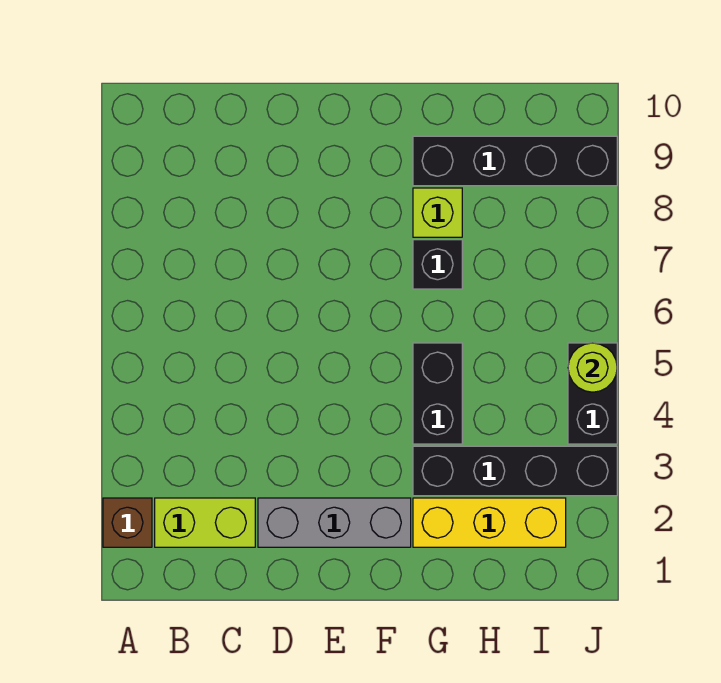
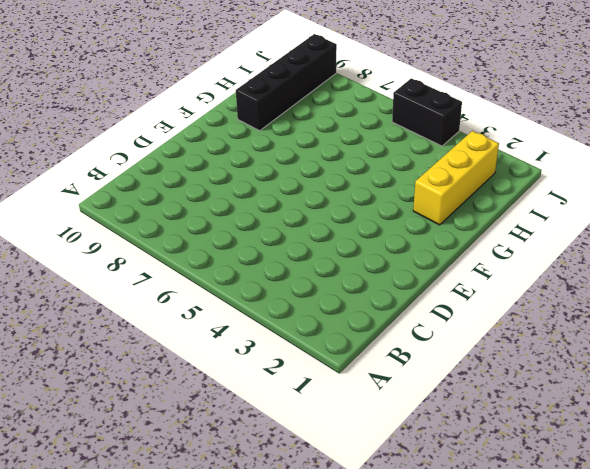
none -> brown brick A2 level 1
none -> lime brick B2:C2 level 1

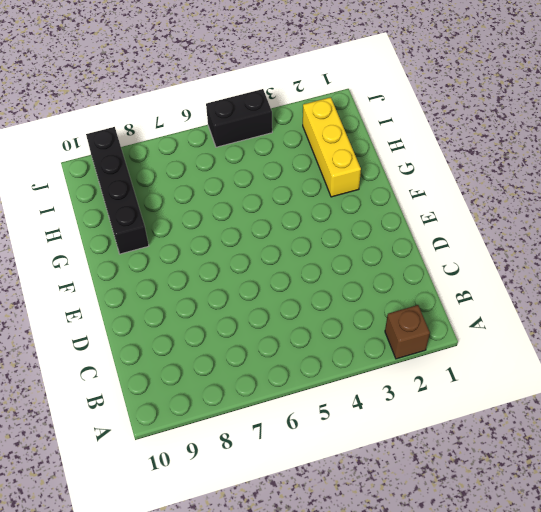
none -> lime brick B2:C2 level 1
none -> grey brick D2:F2 level 1

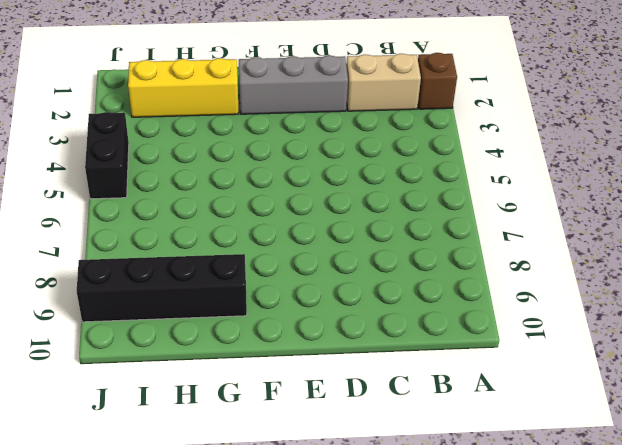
tan brick B2:C2 level 1 -> lime brick B2:C2 level 1
none -> black brick G3:J3 level 1
none -> black brick G4:G5 level 1

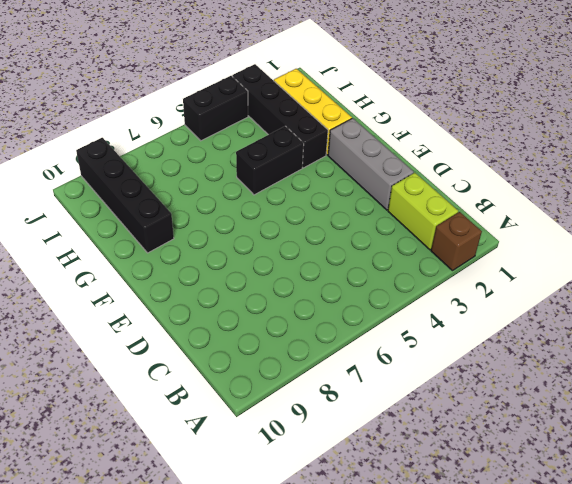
none -> black brick G7 level 1
none -> lime brick G8 level 1

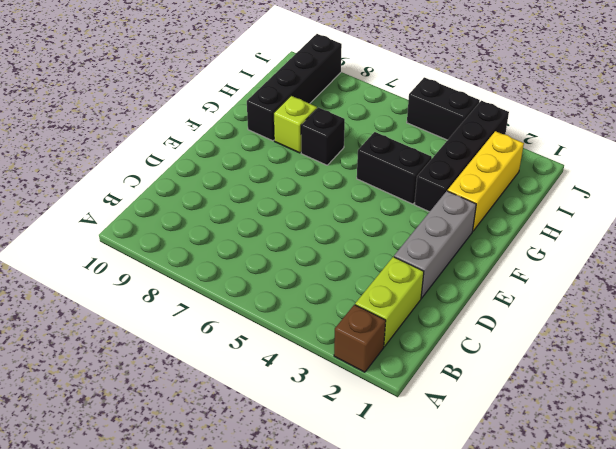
none -> lime round brick J5 level 2

